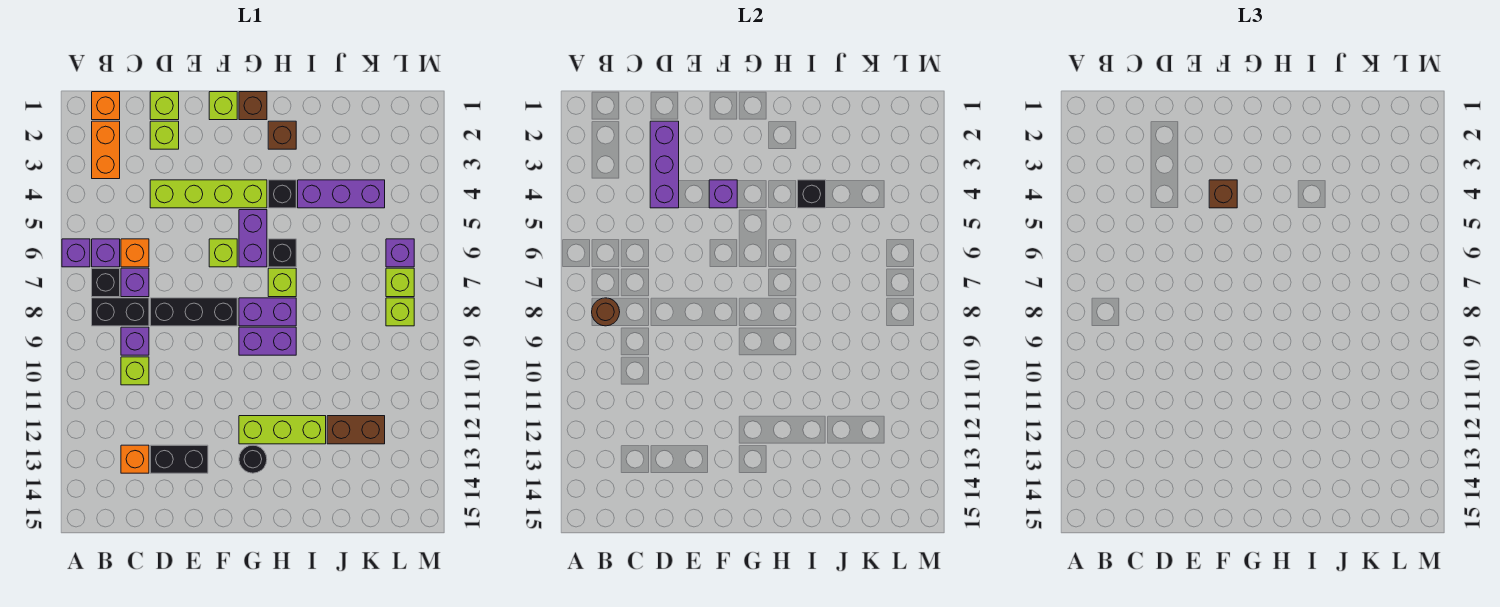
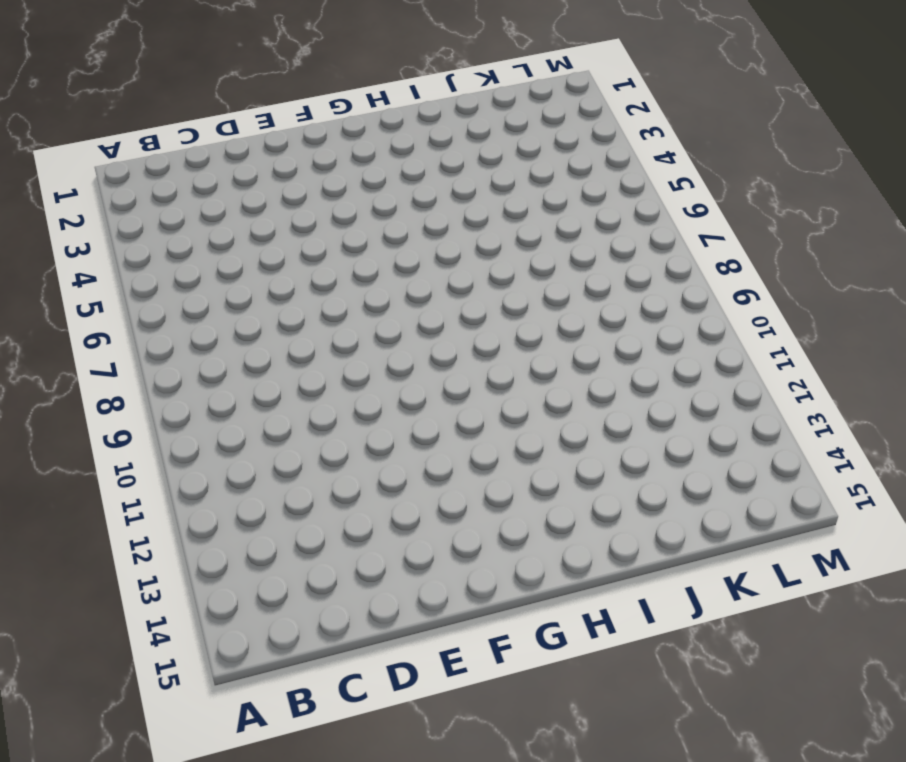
none -> purple brick A6 level 1
none -> orange brick B1 level 1
none -> orange brick B2:B3 level 1
none -> purple brick B6 level 1

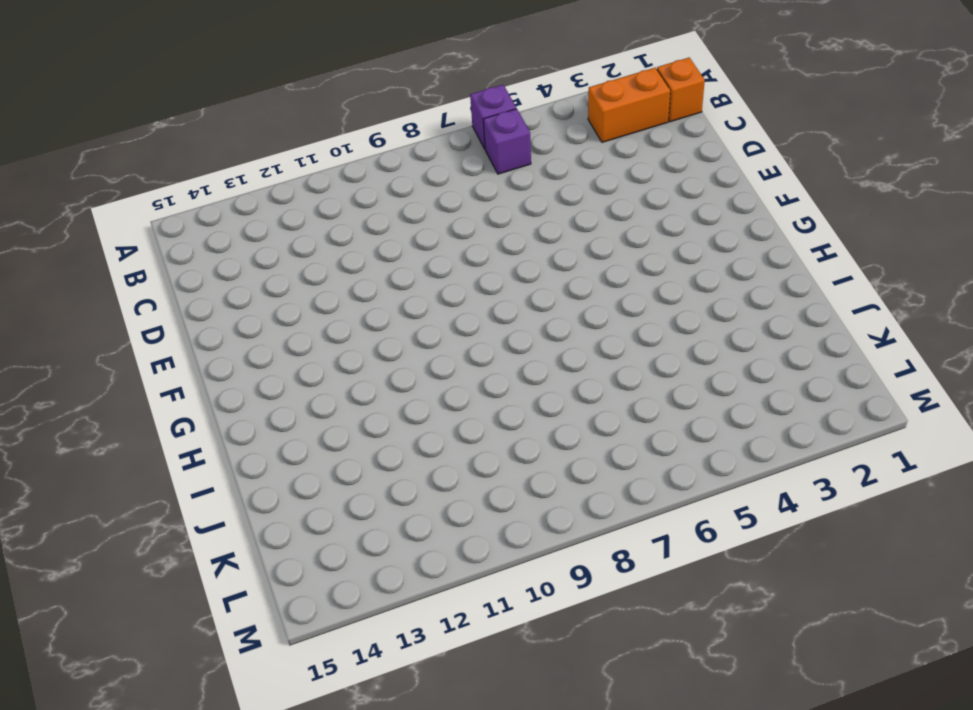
none -> black brick B7 level 1
none -> black brick B8:C8 level 1
none -> orange brick C6 level 1
none -> purple brick C7 level 1

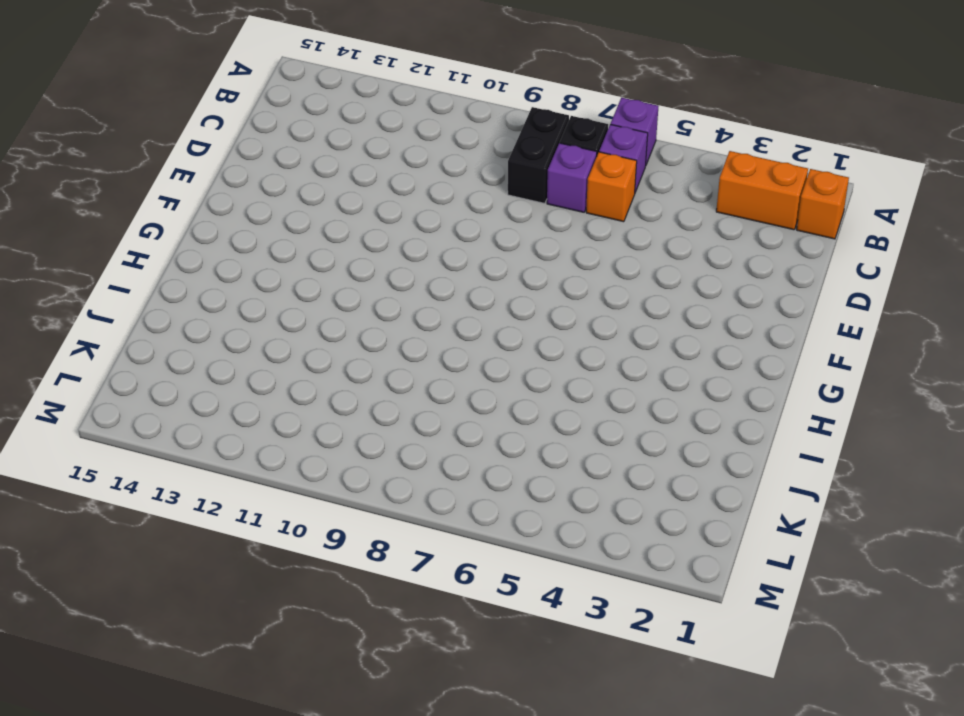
none -> purple brick C9 level 1
none -> lime brick C10 level 1
none -> orange brick C13 level 1
none -> lime brick D1 level 1

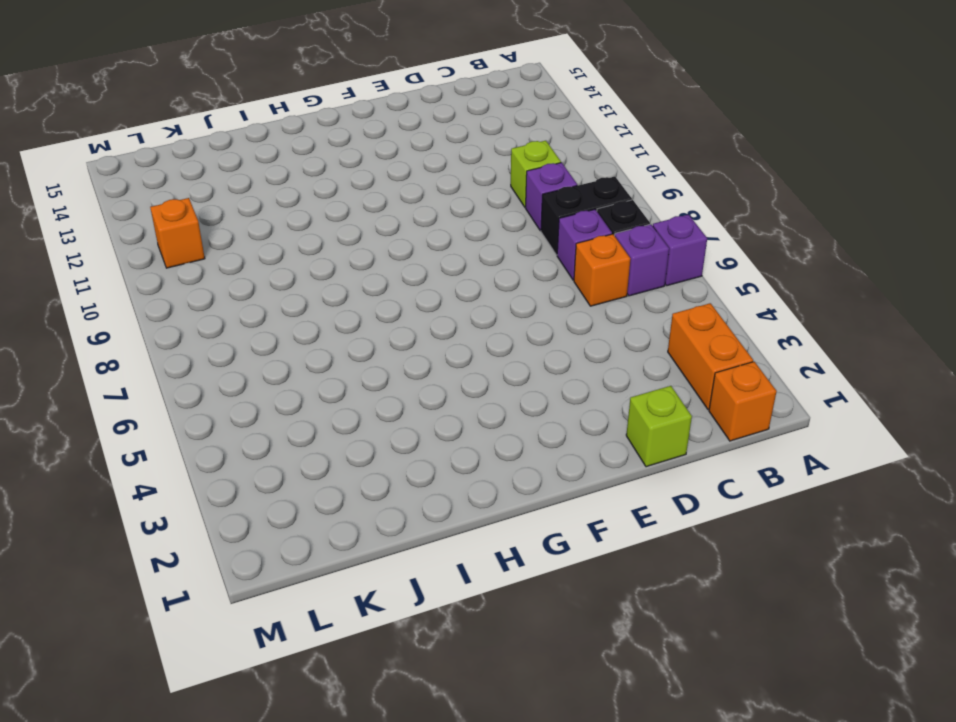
orange brick L11 level 1 -> orange brick C13 level 1
none -> lime brick D2 level 1
none -> lime brick D4:G4 level 1
none -> black brick D8:F8 level 1
none -> black brick D13:E13 level 1

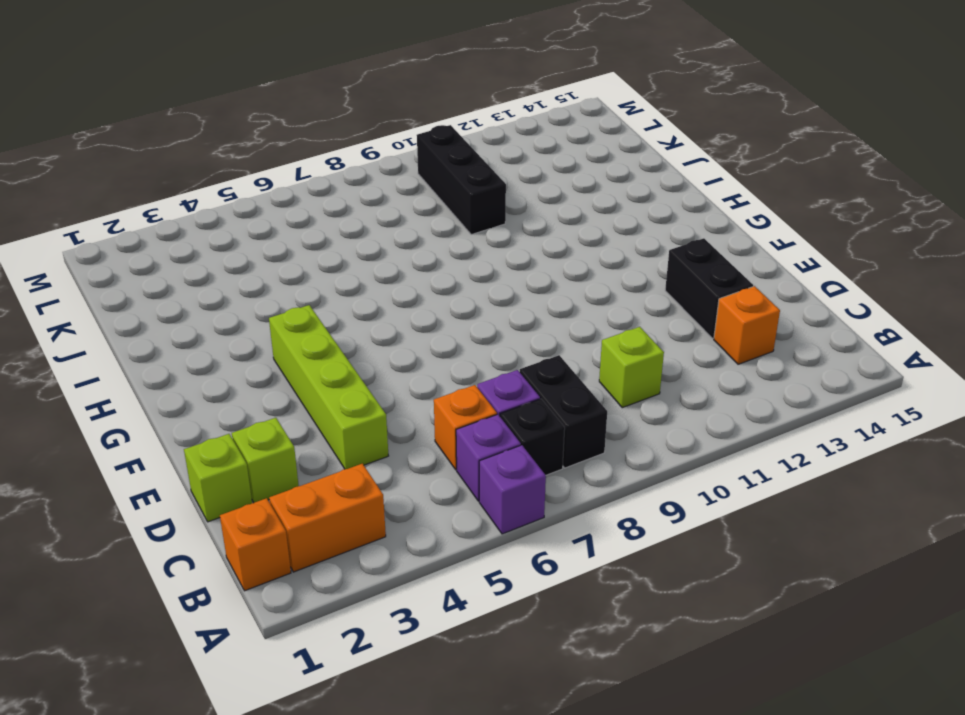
black brick J10:L10 level 1 -> black brick D8:F8 level 1
none -> purple brick C9 level 1
none -> lime brick F1 level 1
none -> lime brick F6 level 1
none -> brown brick G1 level 1

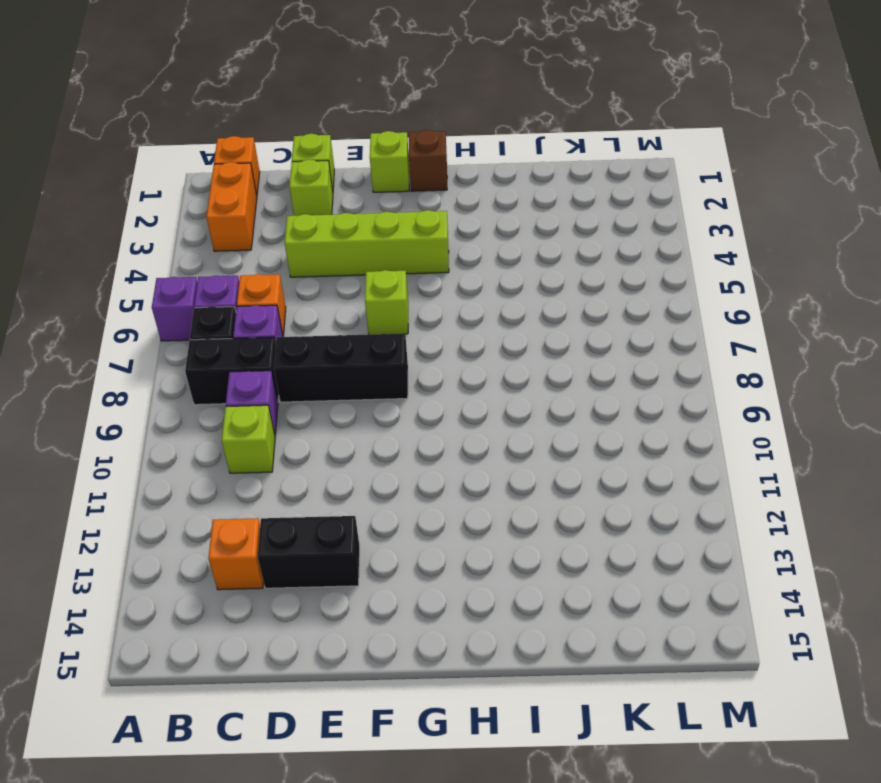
none -> purple brick G5:G6 level 1
none -> purple brick G8:H8 level 1
none -> purple brick G9:H9 level 1
none -> lime brick G12:I12 level 1

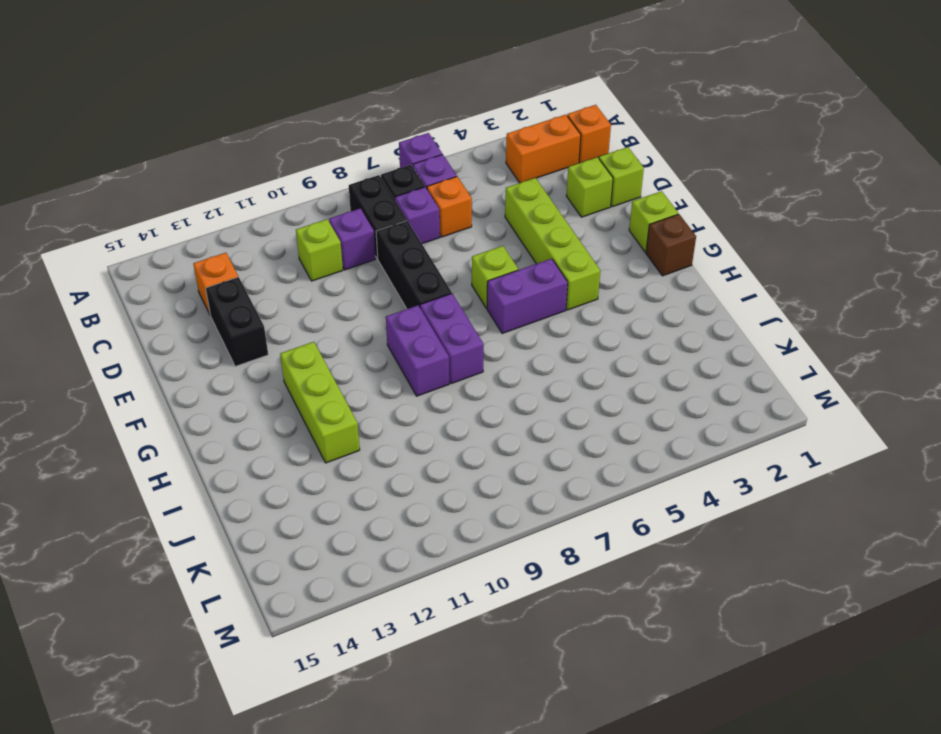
none -> black round brick G13 level 1
none -> brown brick H2 level 1
none -> black brick H4 level 1
none -> black brick H6 level 1

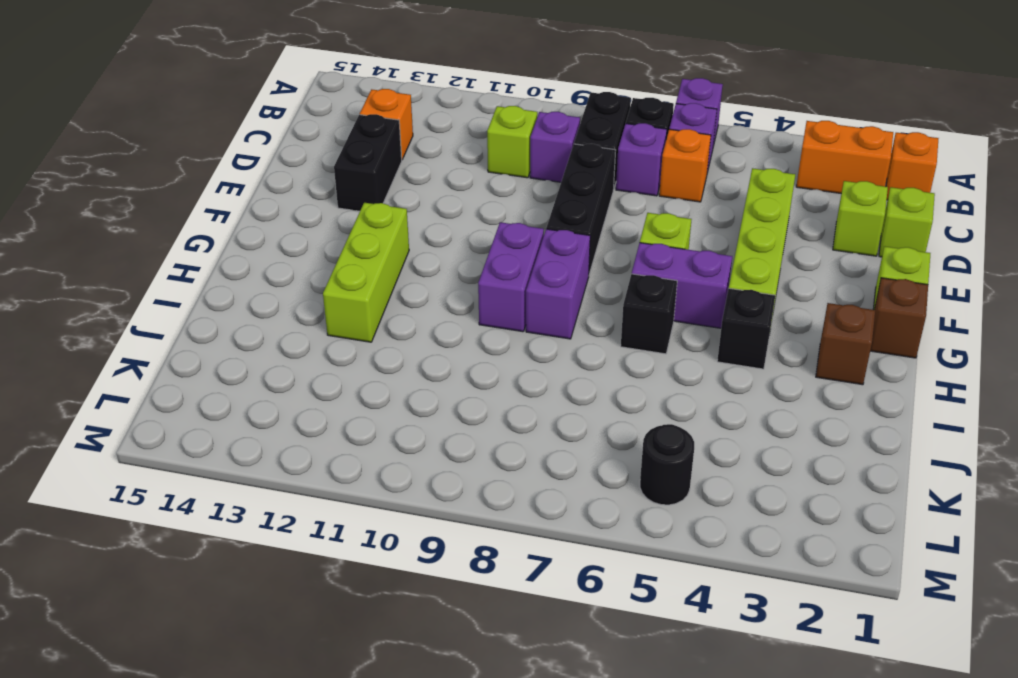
black round brick L5 level 1 -> black round brick G13 level 1
none -> lime brick H7 level 1
none -> purple brick I4:K4 level 1
none -> brown brick J12:K12 level 1
none -> purple brick L6 level 1

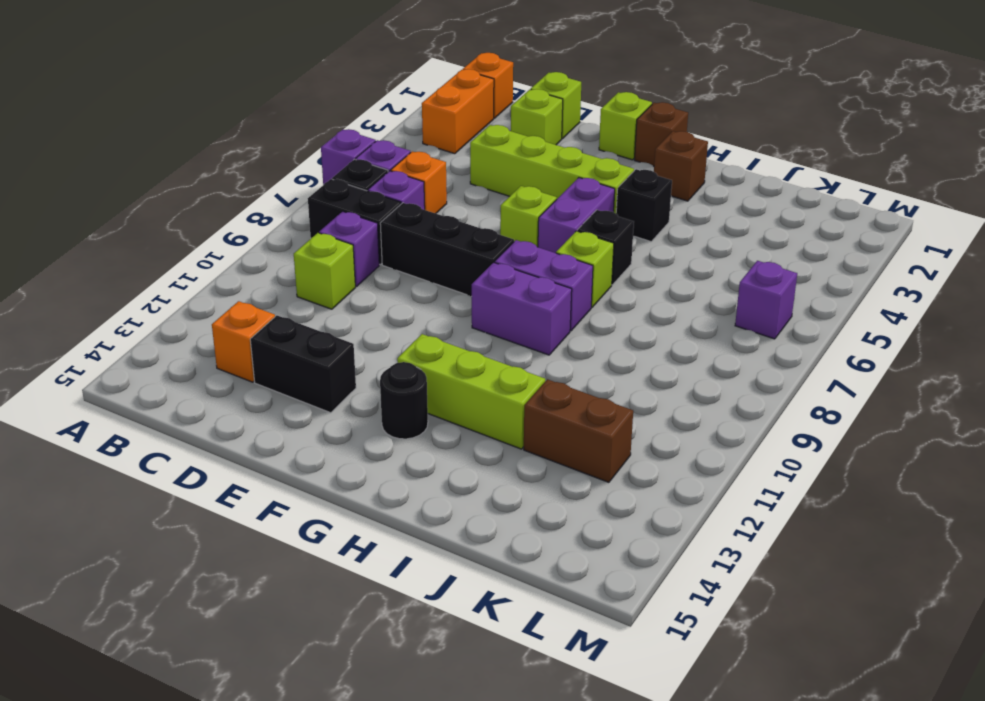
none -> purple brick I4:K4 level 1
none -> lime brick L7 level 1
none -> lime brick L8 level 1
none -> brown round brick B8 level 2

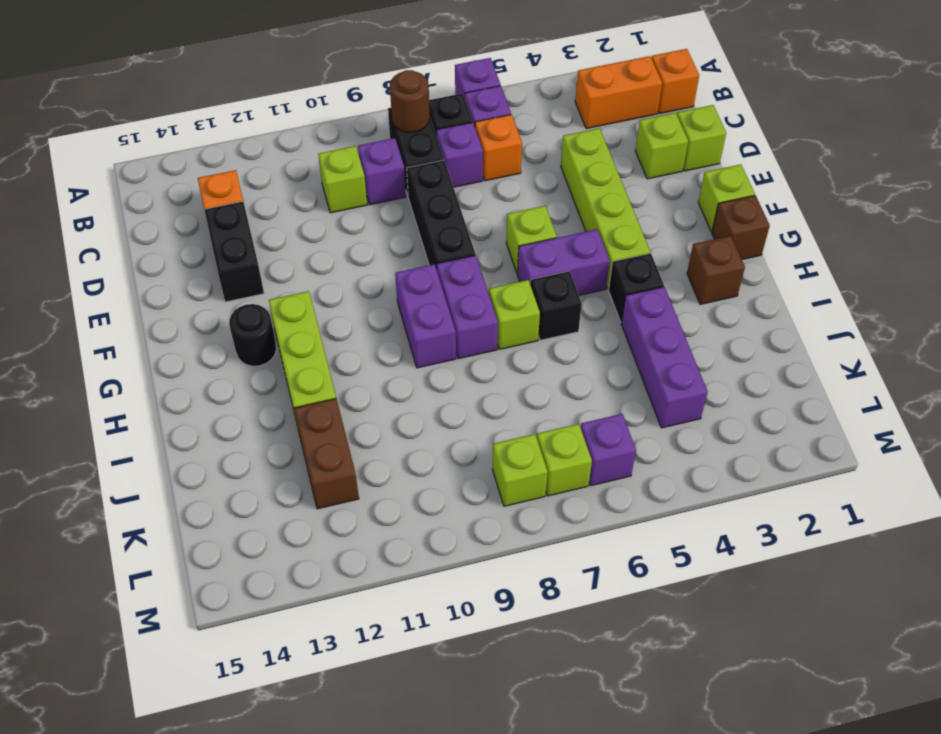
none -> purple brick D2:D4 level 2
none -> purple brick F4 level 2
none -> black brick I4 level 2
none -> brown brick F4 level 3

